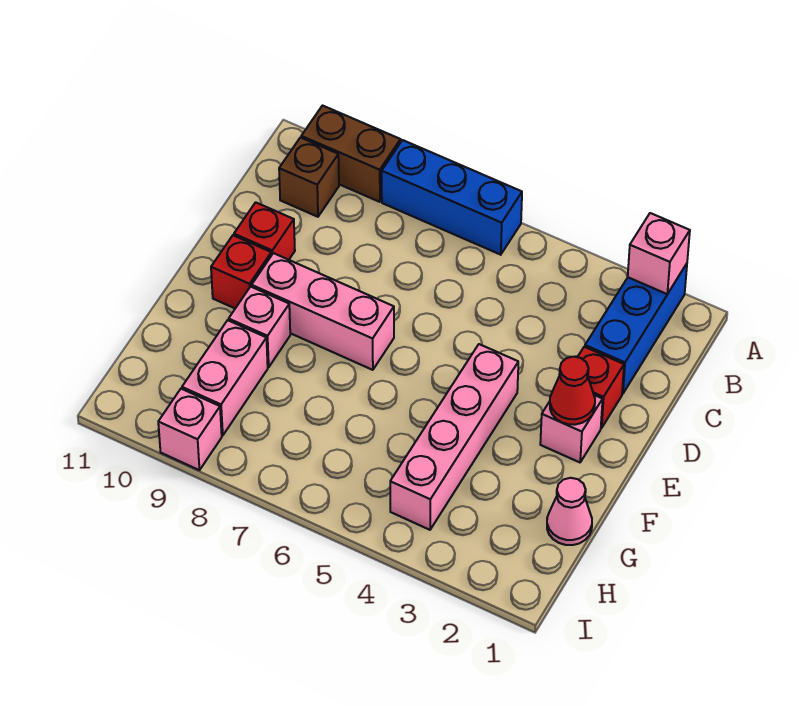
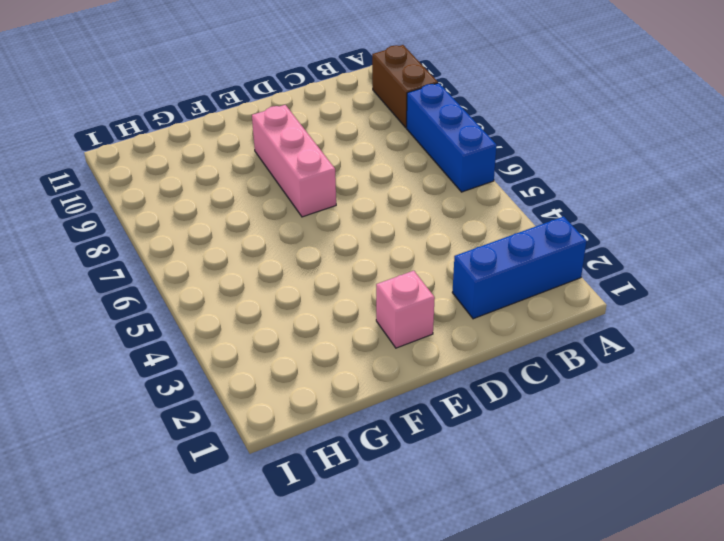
none -> brown brick B10 level 1
none -> red brick D2 level 1
none -> red brick D10 level 1

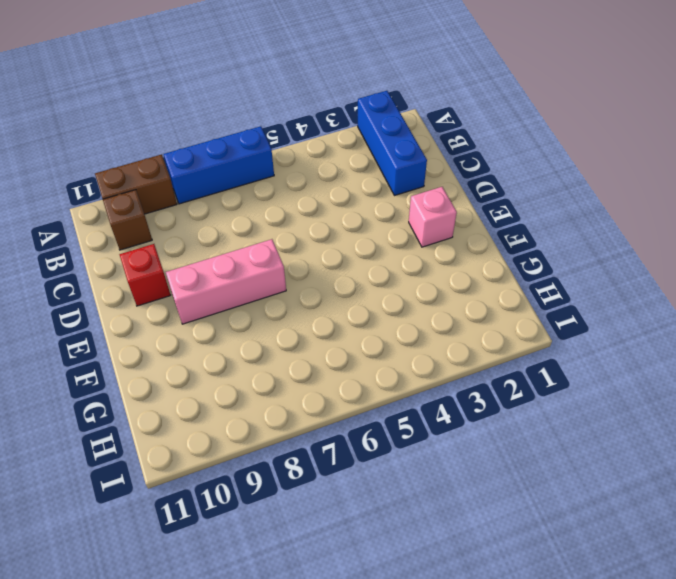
none -> red brick D2 level 1
none -> pink brick E4:H4 level 1
none -> red brick E10 level 1

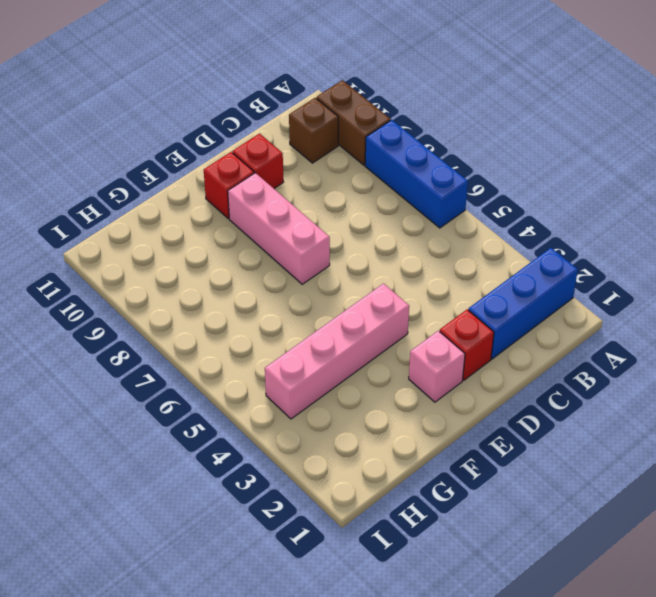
none -> pink brick F9 level 1
none -> pink cone G1 level 1
none -> pink brick G9:H9 level 1

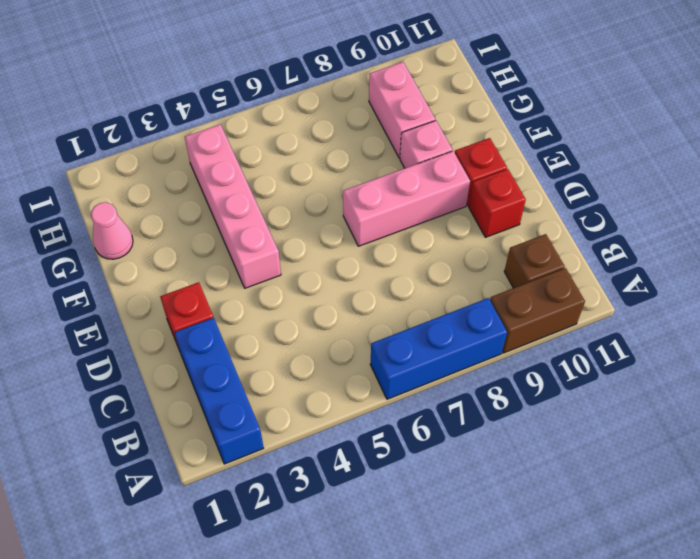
none -> pink brick E2 level 1
none -> pink brick I9 level 1
none -> pink brick A2 level 2

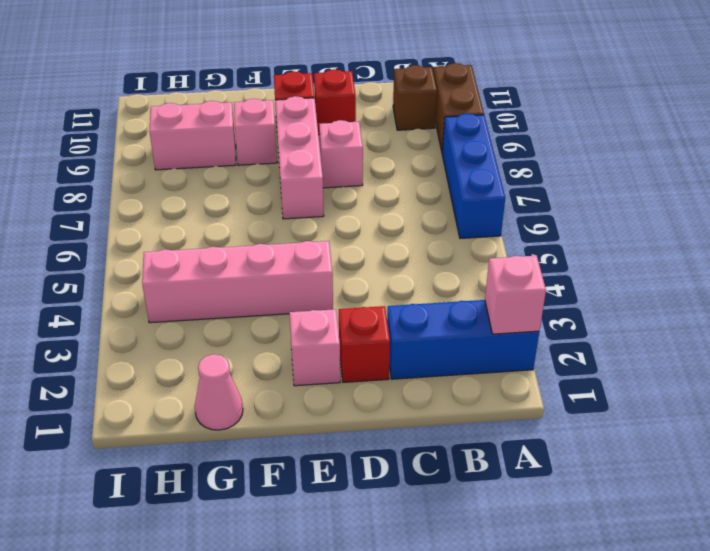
pink brick D8 level 1 -> pink brick I9 level 1
none -> red cone E2 level 2

